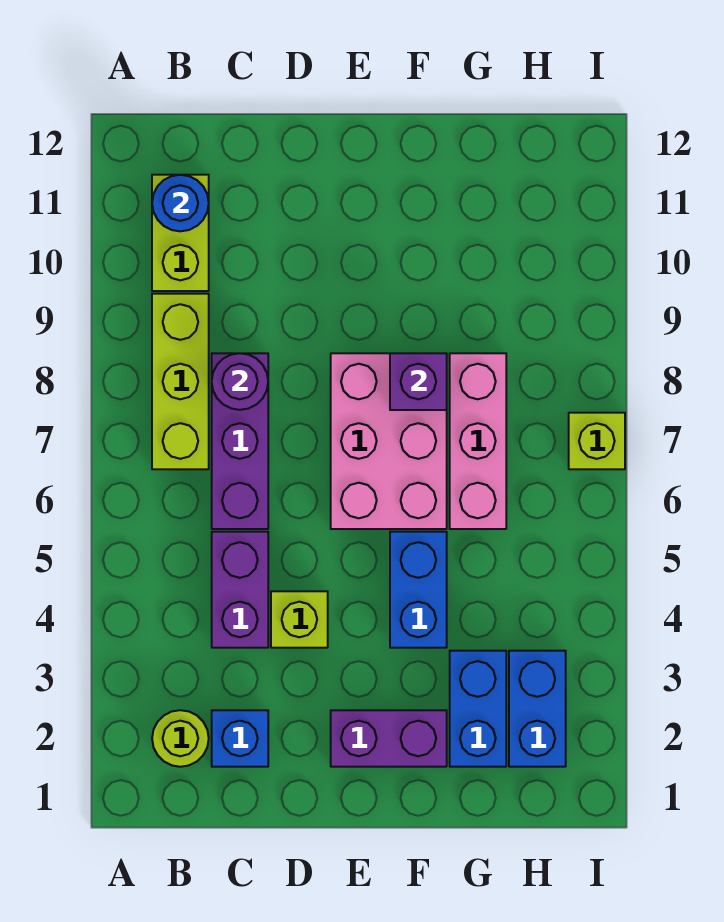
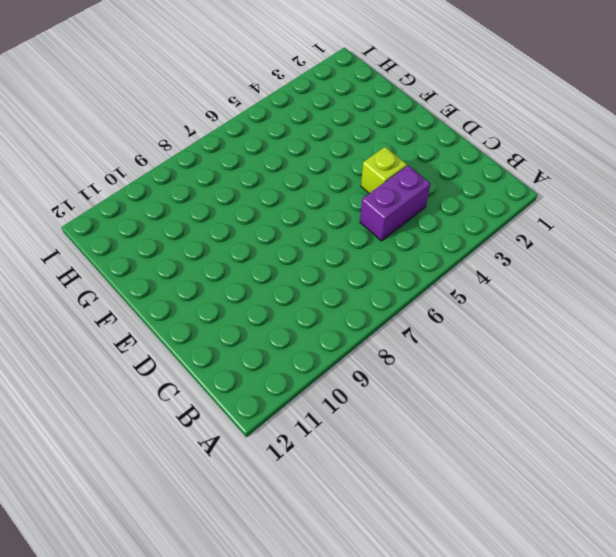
none -> lime round brick B2 level 1
none -> lime brick B7:B9 level 1
none -> lime brick B10:B11 level 1

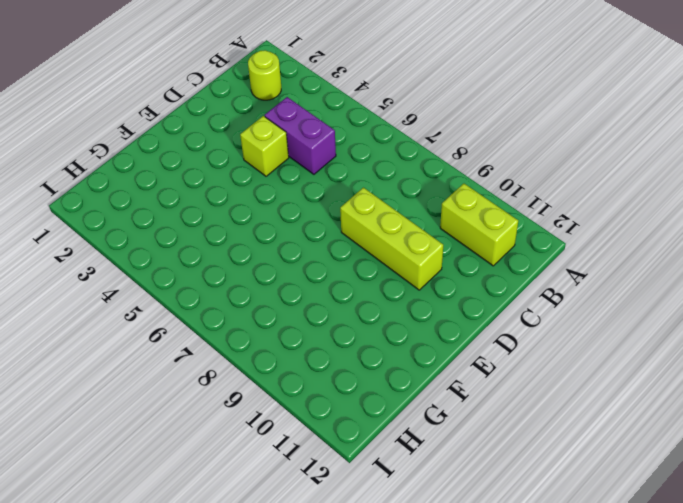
lime brick D8:D10 level 1 -> lime brick B7:B9 level 1
none -> blue brick C2 level 1
none -> purple brick C6:C8 level 1
none -> purple brick E2:F2 level 1

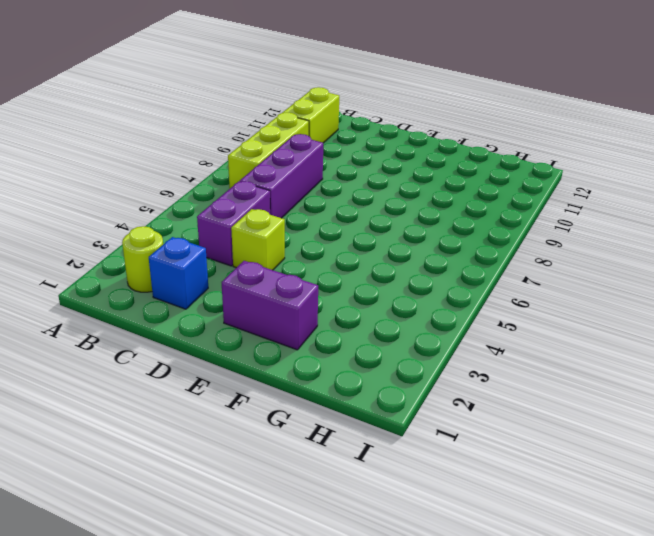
none -> pink brick E6:F8 level 1
none -> blue brick F4:F5 level 1
none -> blue brick G2:G3 level 1

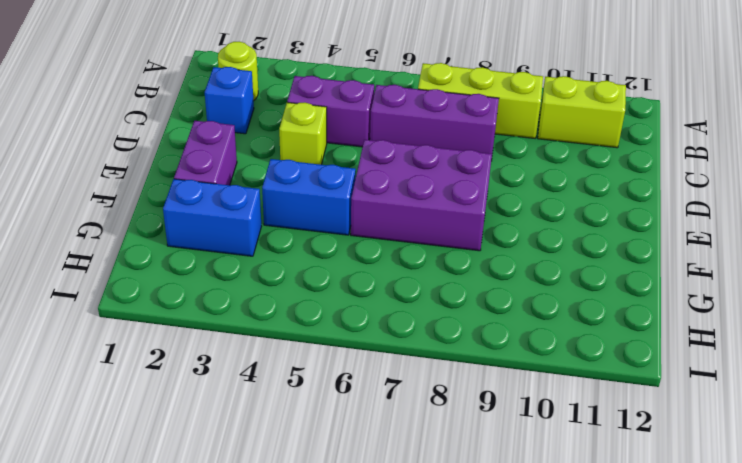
purple brick E6:F8 level 1 -> pink brick E6:F8 level 1
none -> pink brick G6:G8 level 1
none -> blue brick H2:H3 level 1
none -> lime brick I7 level 1

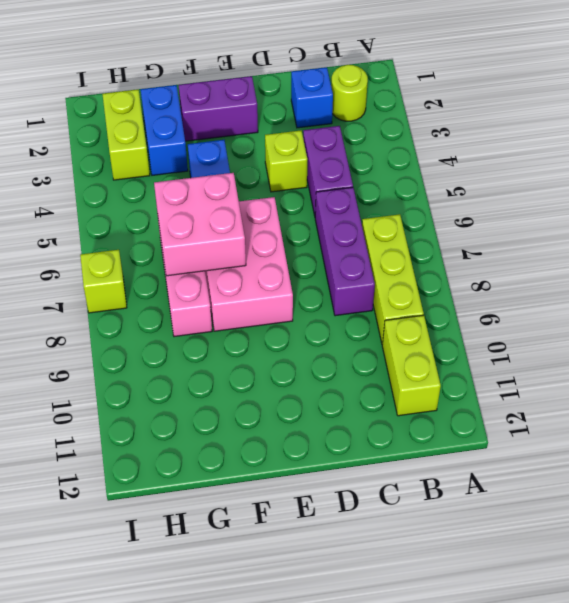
pink brick F6:G7 level 2 -> none
lime brick H2:H3 level 1 -> blue brick H2:H3 level 1
none -> blue round brick B11 level 2
none -> purple round brick C8 level 2
none -> purple brick F8 level 2

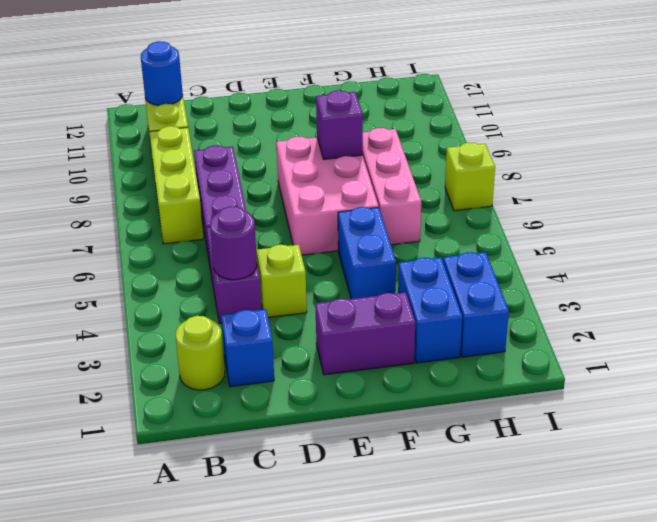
purple round brick C4 level 2 -> purple round brick C8 level 2

